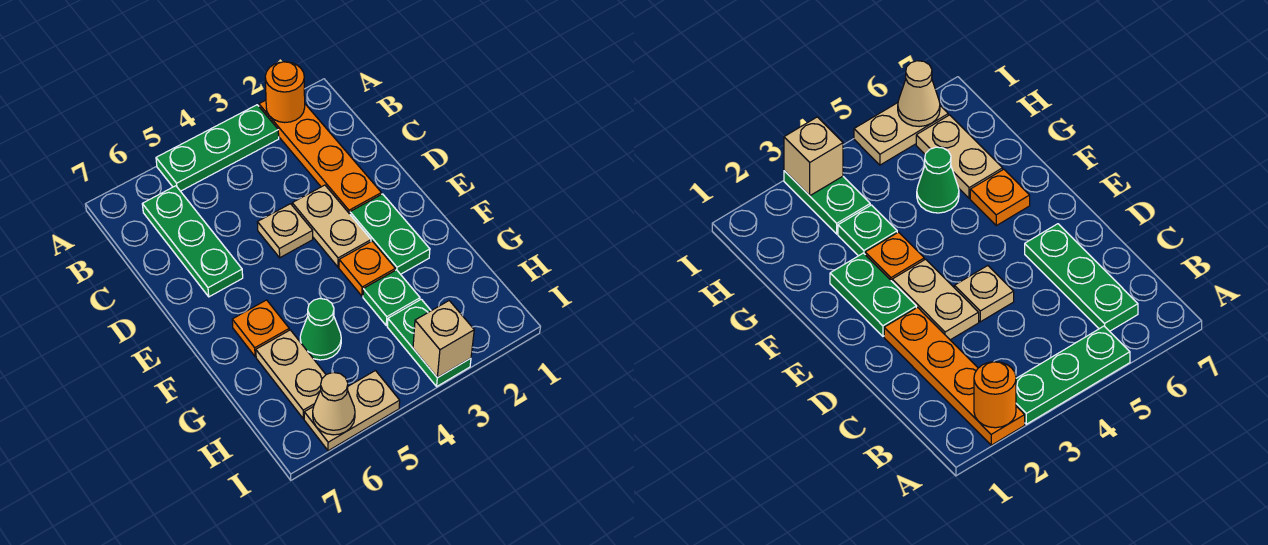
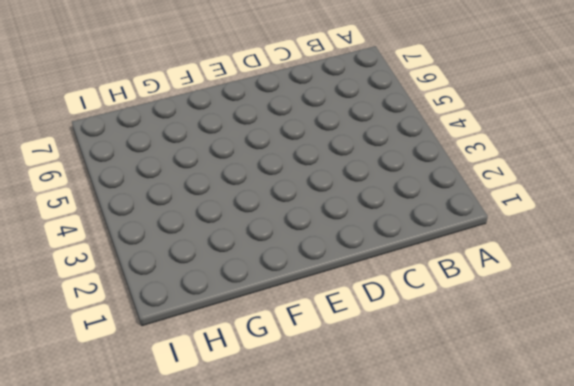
none -> orange plate A2:D2 level 1
none -> green plate A3:A5 level 1
none -> green plate B6:D6 level 1

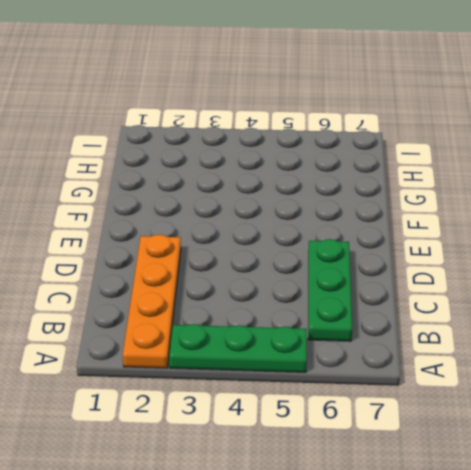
none -> tan plate D3:E3 level 1
none -> tan plate D4 level 1
none -> green plate E2:F2 level 1

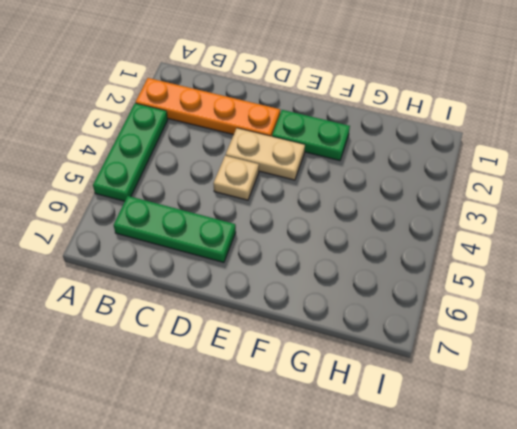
none -> orange plate F3 level 1
none -> orange plate F6 level 1
none -> green plate G3 level 1

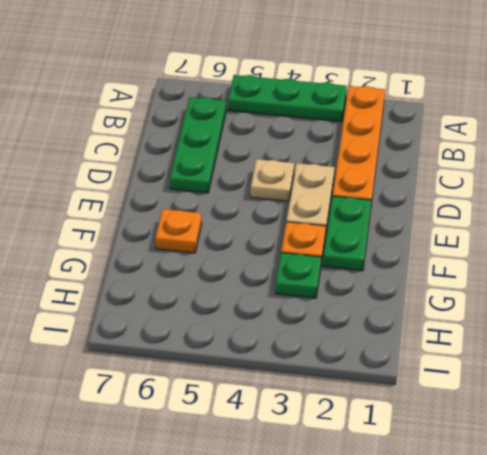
none -> green cone G5 level 1
none -> tan plate G6:H6 level 1
none -> green plate H3:I3 level 1

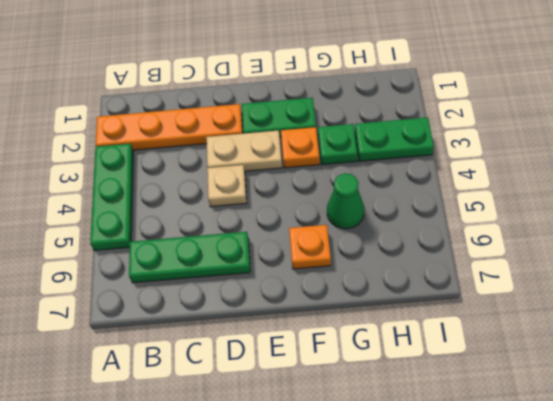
none -> tan plate G6:H6 level 1
none -> tan plate I5:I6 level 1
none -> orange round brick A2 level 2

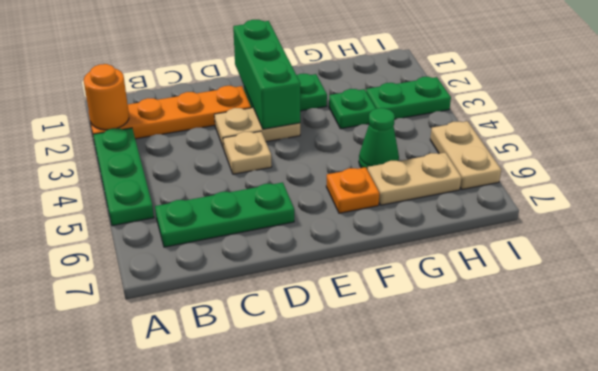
green brick E1:E3 level 2 -> none
none -> orange plate F3 level 1
none -> tan brick I3 level 2
none -> tan cone I6 level 2

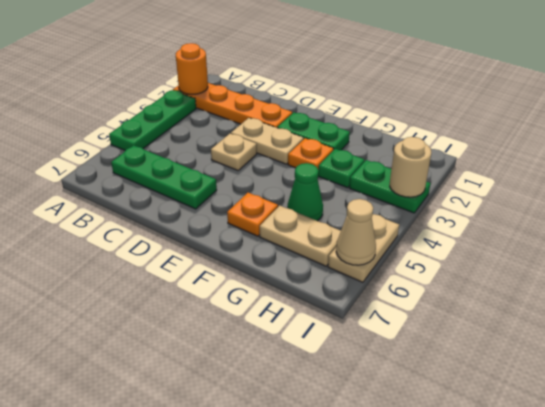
tan round brick I3 level 2 -> tan brick I3 level 2

